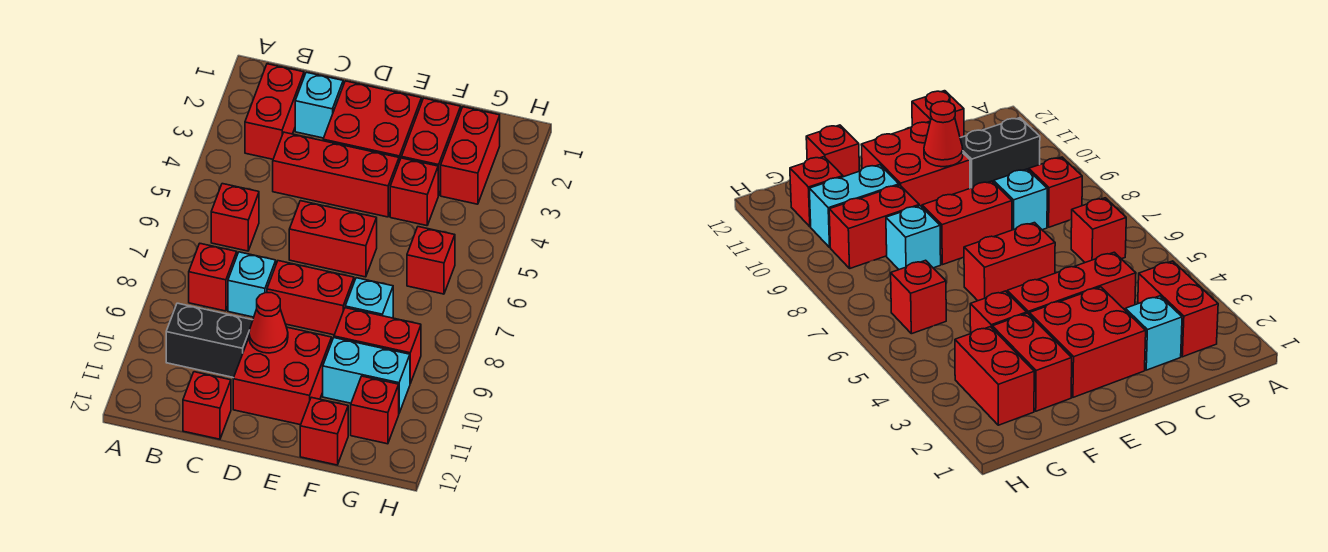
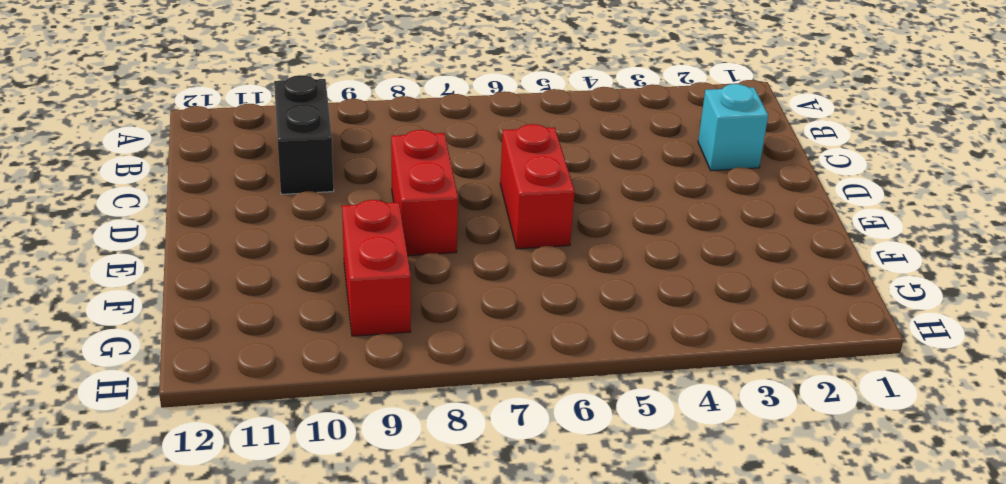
none -> red brick B2:B3 level 1
none -> red brick B6 level 1
none -> red brick B8 level 1

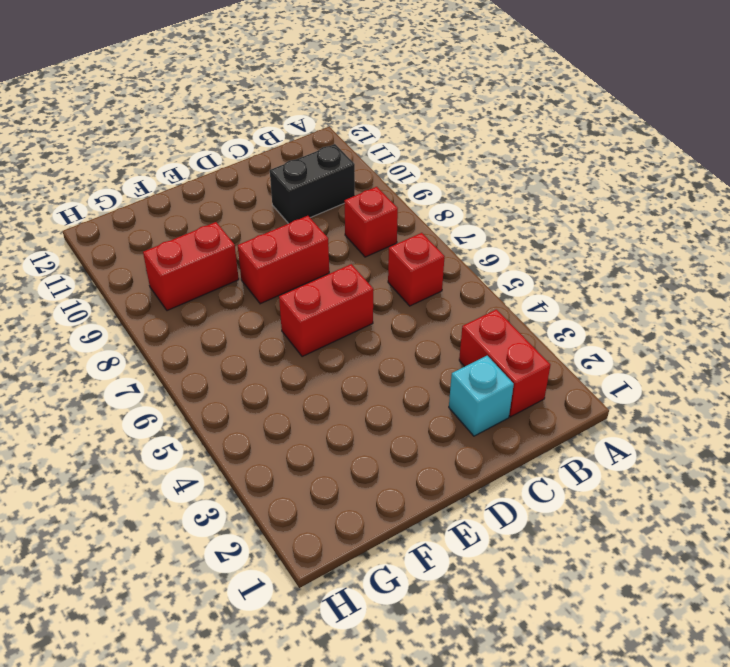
none -> red brick C4:E4 level 1
none -> cyan brick C8 level 1
none -> red brick C12 level 1

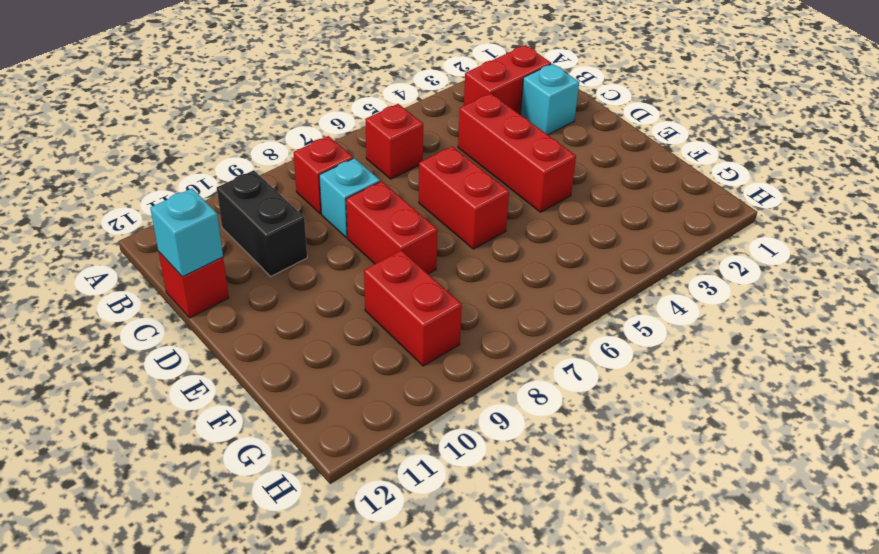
cyan brick C12 level 2 -> cyan brick F8 level 1
none -> red brick D2:E3 level 1
none -> red brick D10:E11 level 1
none -> red brick F2:F3 level 1

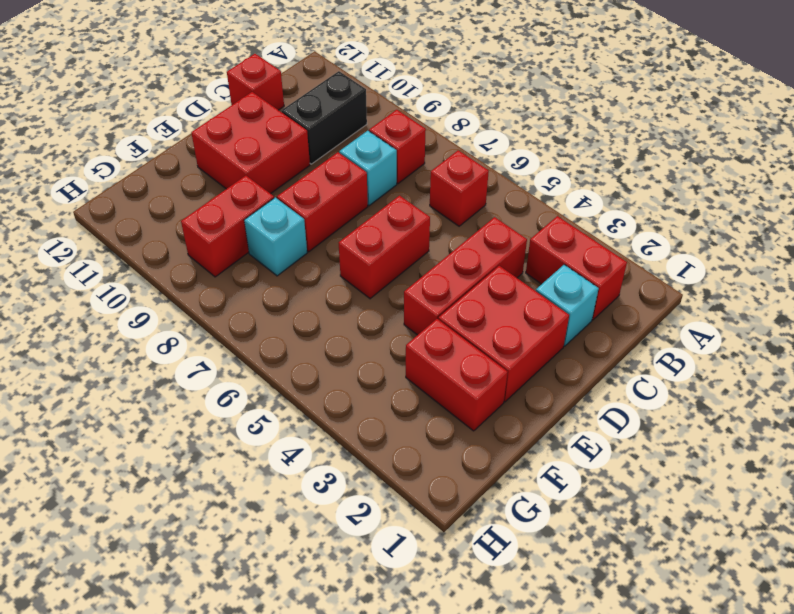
none -> red brick F4 level 1
none -> cyan brick F10:G10 level 1
none -> red brick F12 level 1

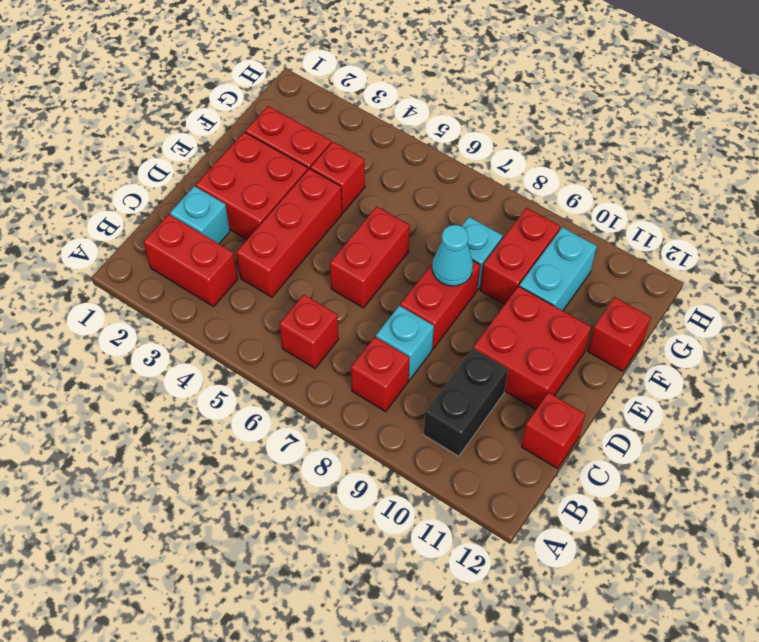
cyan cone E8 level 2 -> none
none -> red brick G2:G3 level 1
none -> red brick G6 level 1
none -> red brick G11 level 1

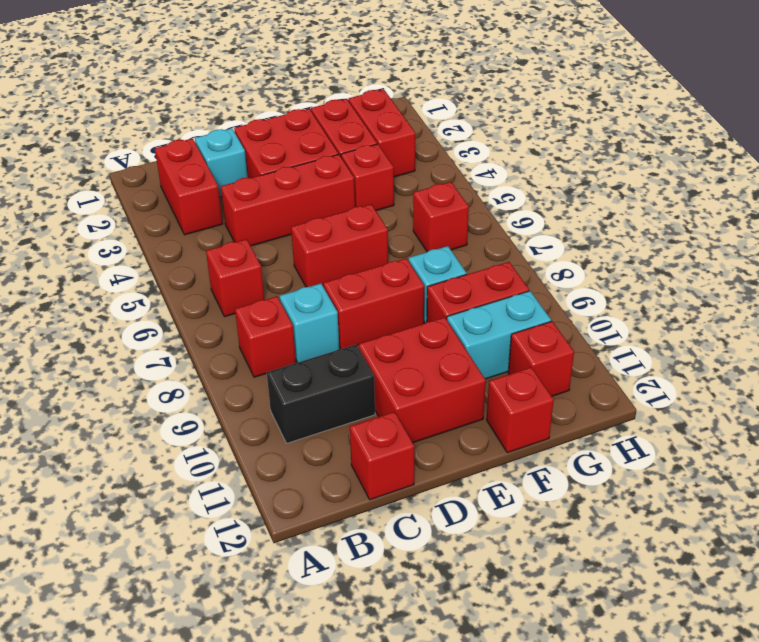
none -> red cone D10 level 2

